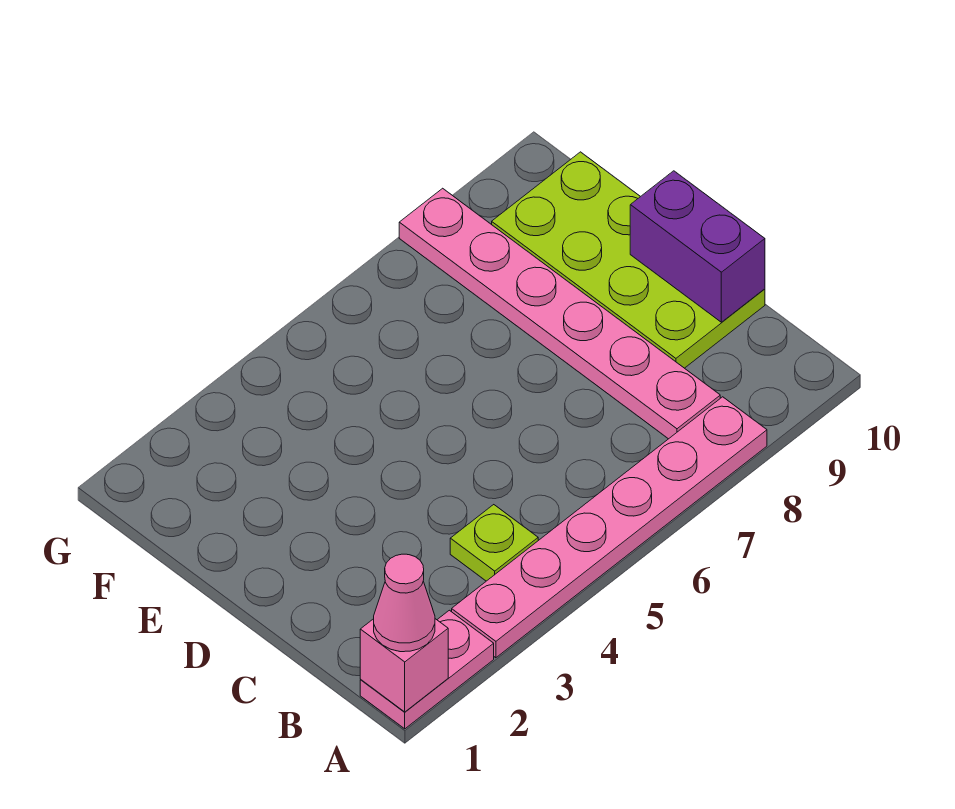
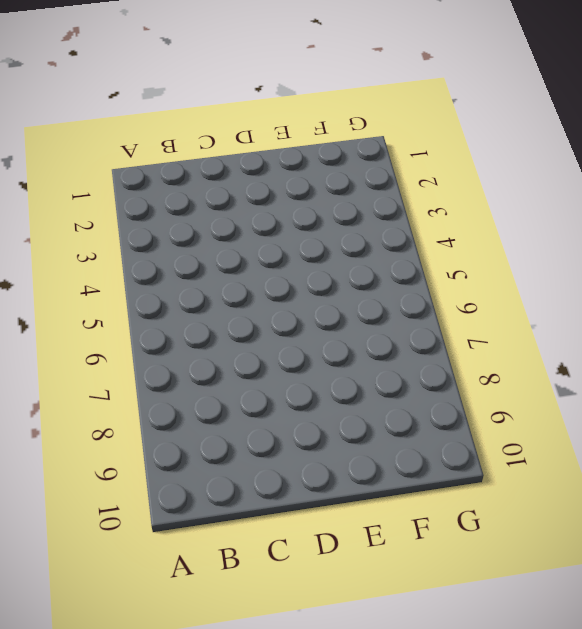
none -> pink plate A1:A2 level 1
none -> pink plate A3:A8 level 1

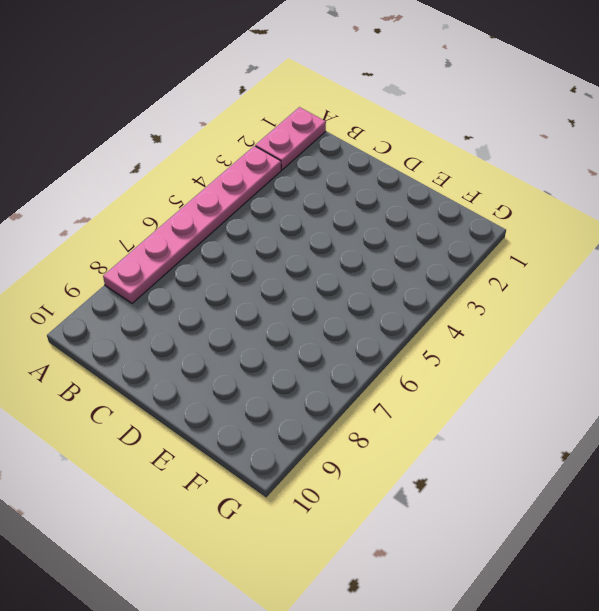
none -> lime plate B4 level 1
none -> pink plate B8:G8 level 1

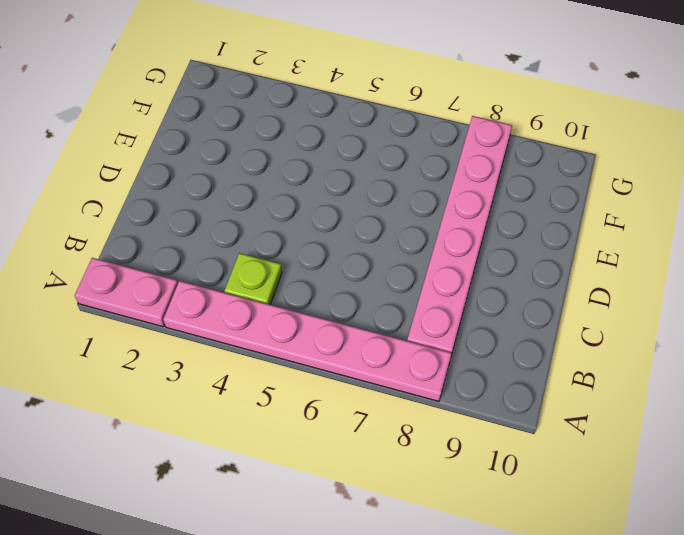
none -> lime plate C9:F10 level 1
none -> pink brick A1 level 2

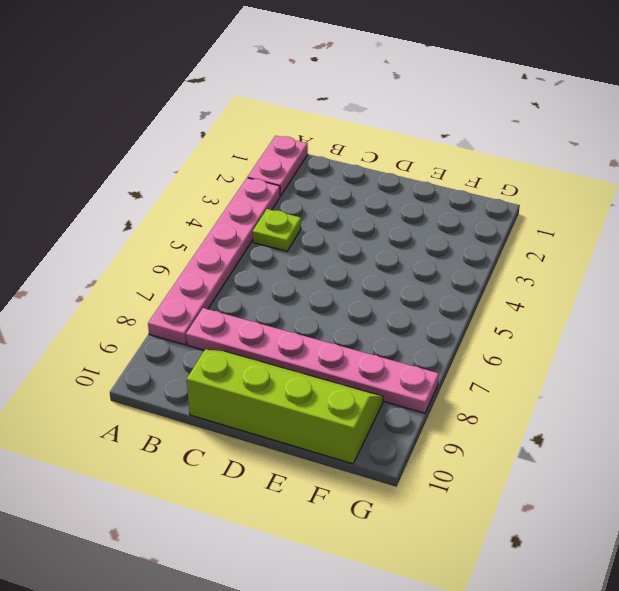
lime slope C9:F10 level 1 top 10 -> lime plate C9:F10 level 1
none -> pink brick A1 level 2
none -> purple brick C10:D10 level 2

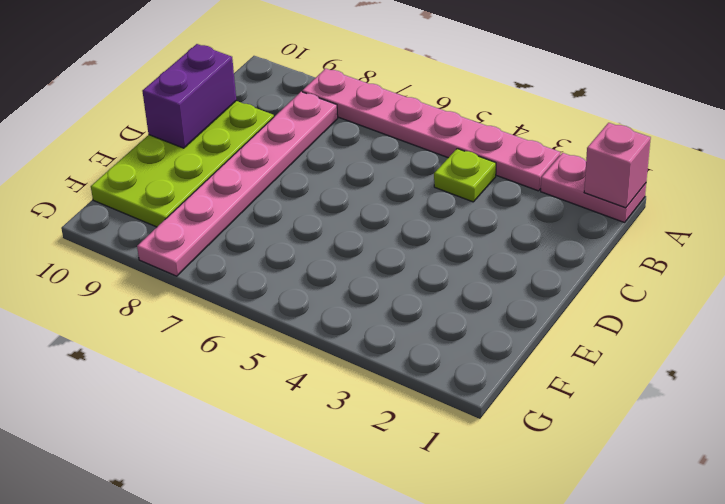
none -> pink cone A1 level 3

